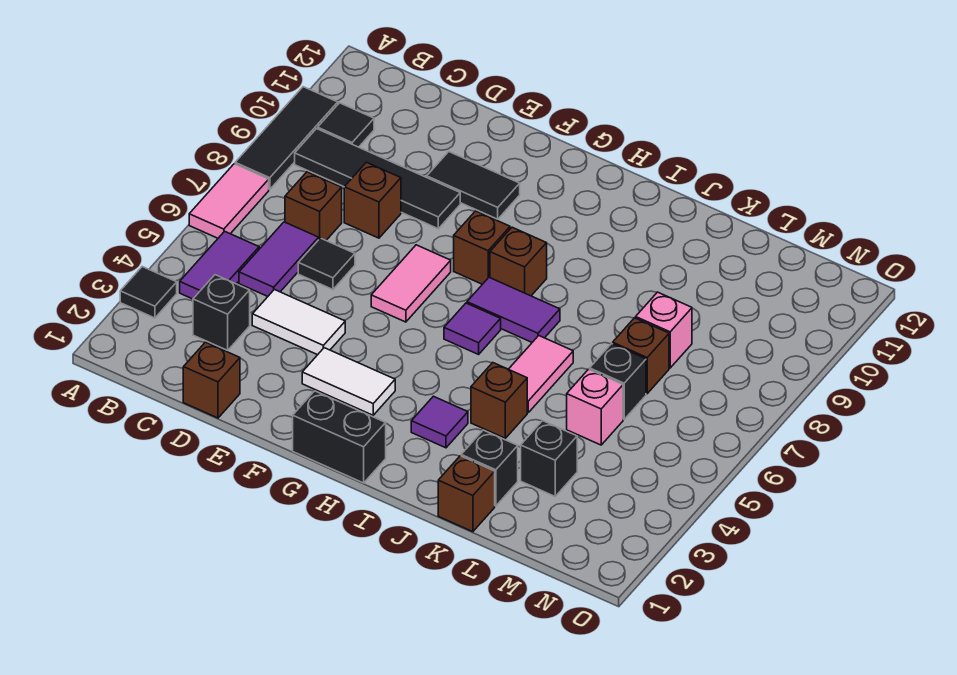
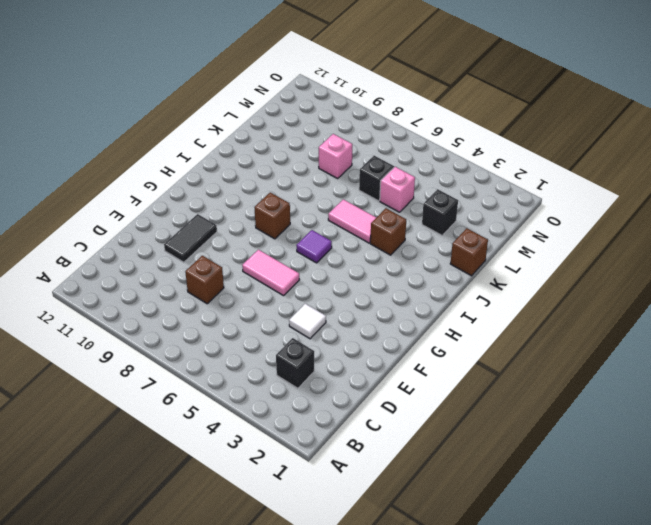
white tile E4 level 1 -> white tile D4:E4 level 1
none -> black tile A3 level 1
none -> pink tile A6:A7 level 1
none -> black tile A8:A10 level 1
none -> purple tile B4:B5 level 1

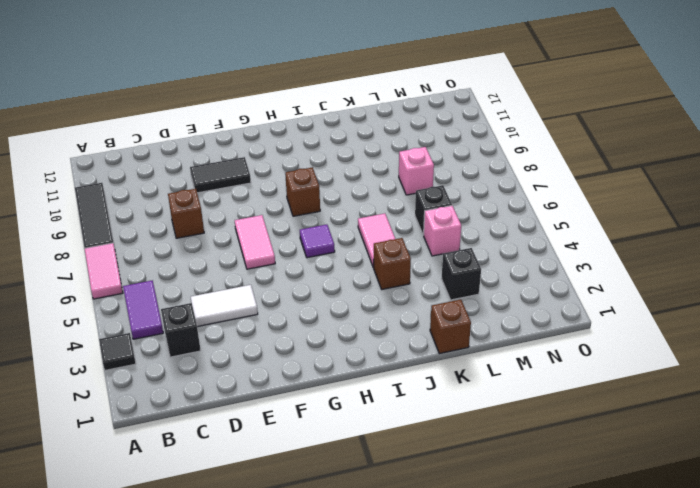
none -> black tile B9:E9 level 1
none -> black tile B10 level 1
none -> purple tile C5:C6 level 1
none -> brown brick C7 level 1

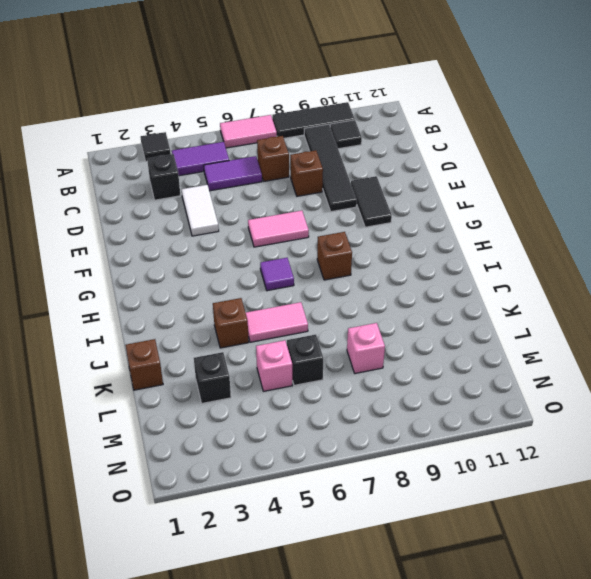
none -> brown brick D1 level 1
none -> black tile D6 level 1
none -> white tile F3:G3 level 1
none -> black brick G1:H1 level 1

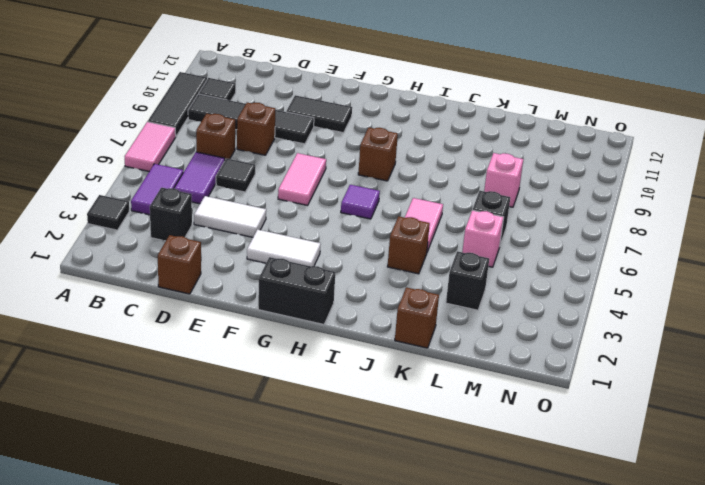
none -> brown brick G8 level 1
none -> purple tile H7:I7 level 1
none -> purple tile I3 level 1
none -> black brick K2 level 1

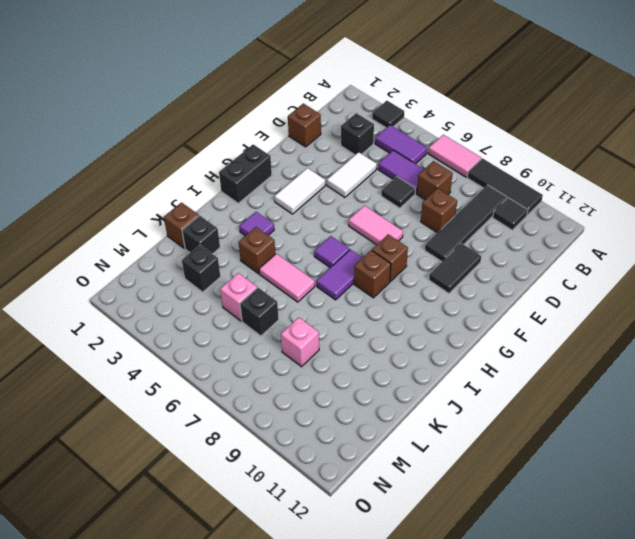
none -> brown brick L7 level 1

